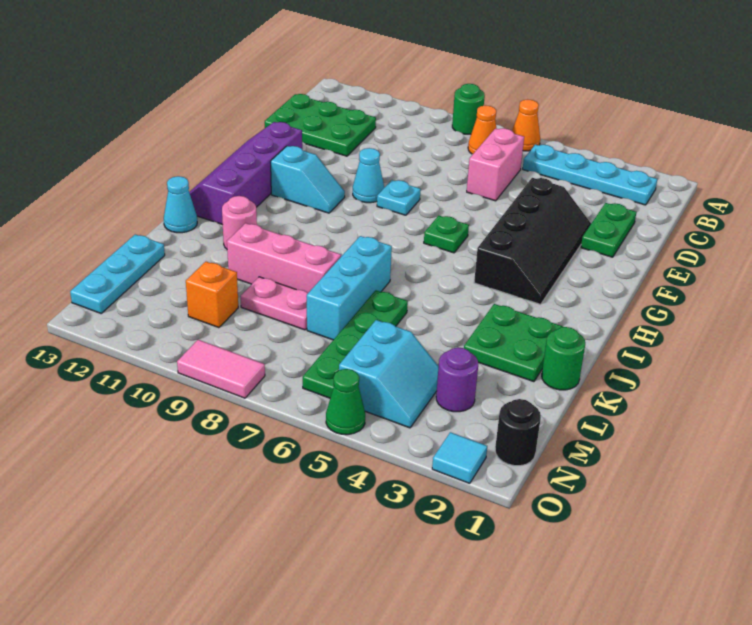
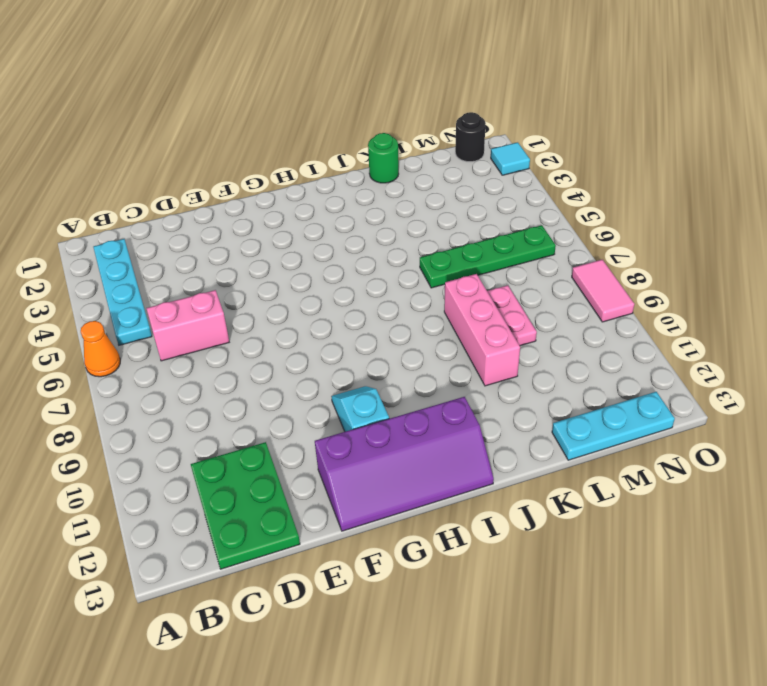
none -> green round brick A8 level 1
none -> orange cone B7 level 1
none -> green plate D2:E2 level 1

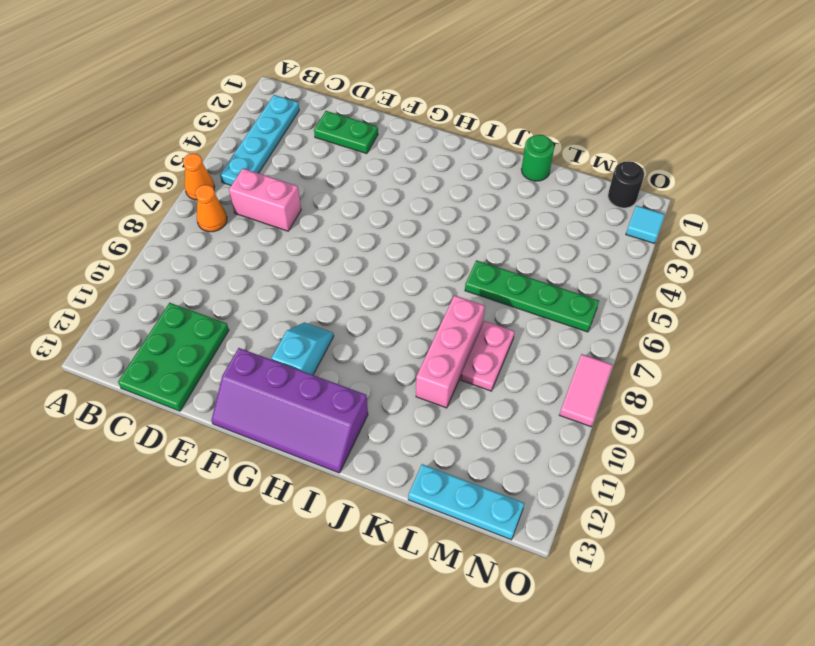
none -> green round brick A8 level 1
none -> black slope E3:H4 level 1 top 4
none -> cyan plate F8 level 1

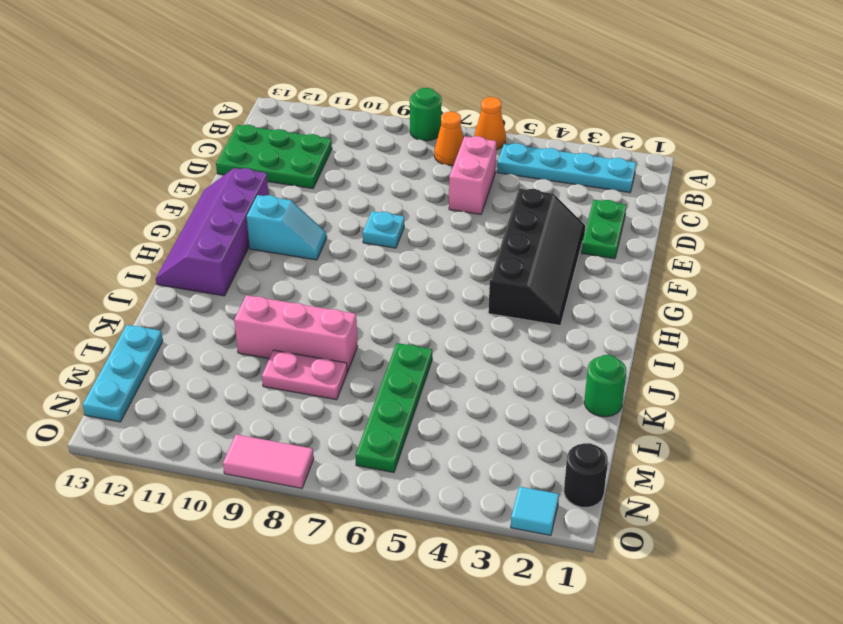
none -> cyan cone F9 level 1
none -> green plate G6 level 1
none -> green plate J2:K3 level 1

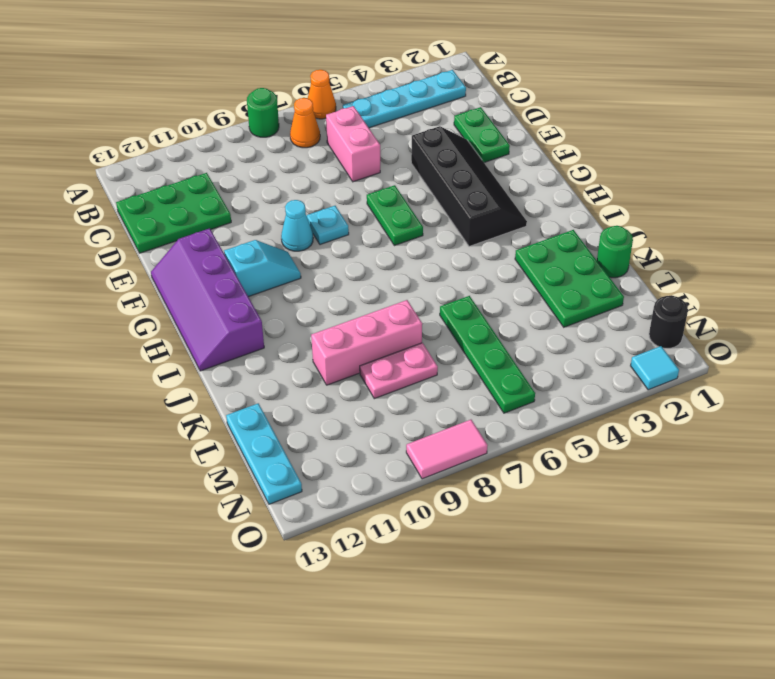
green plate F6:G6 level 1 -> green plate G6 level 1
green plate J2:L3 level 1 -> green plate J2:K3 level 1
none -> cyan brick J7:L7 level 1
none -> pink round brick J11 level 1
none -> cyan cone J13 level 1

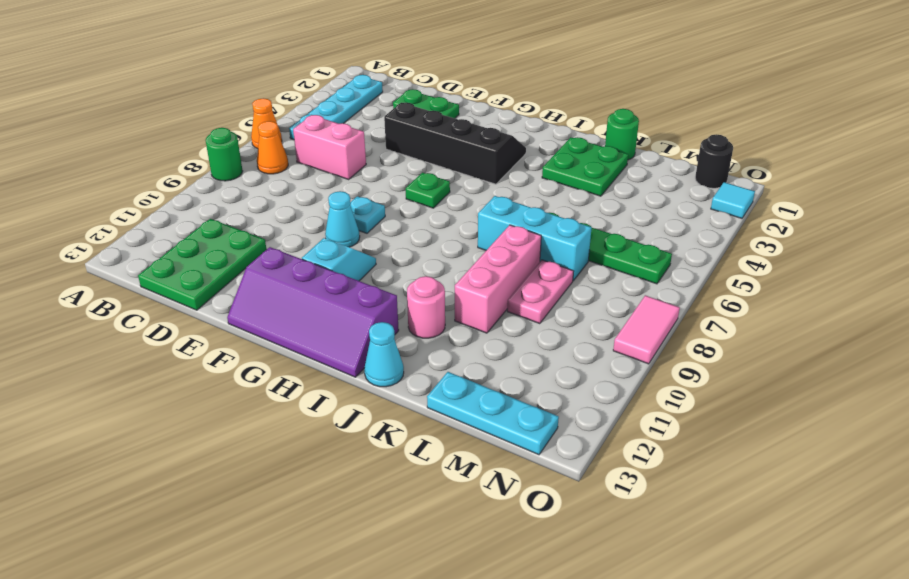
none -> purple round brick M3 level 1
none -> cyan slope M4:N5 level 1 top 5
none -> orange brick M10 level 1

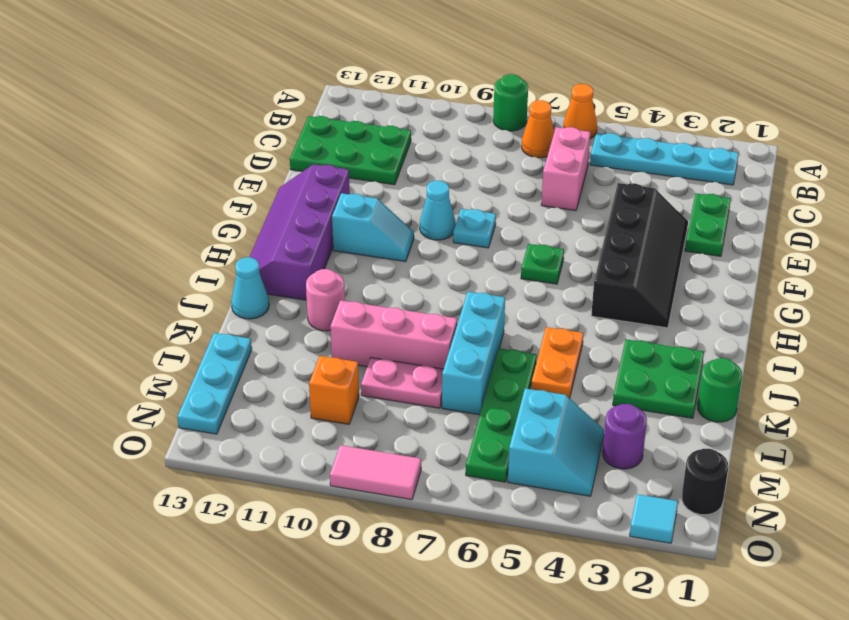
orange plate J5:K5 level 1 -> none
none -> green cone O5 level 1

